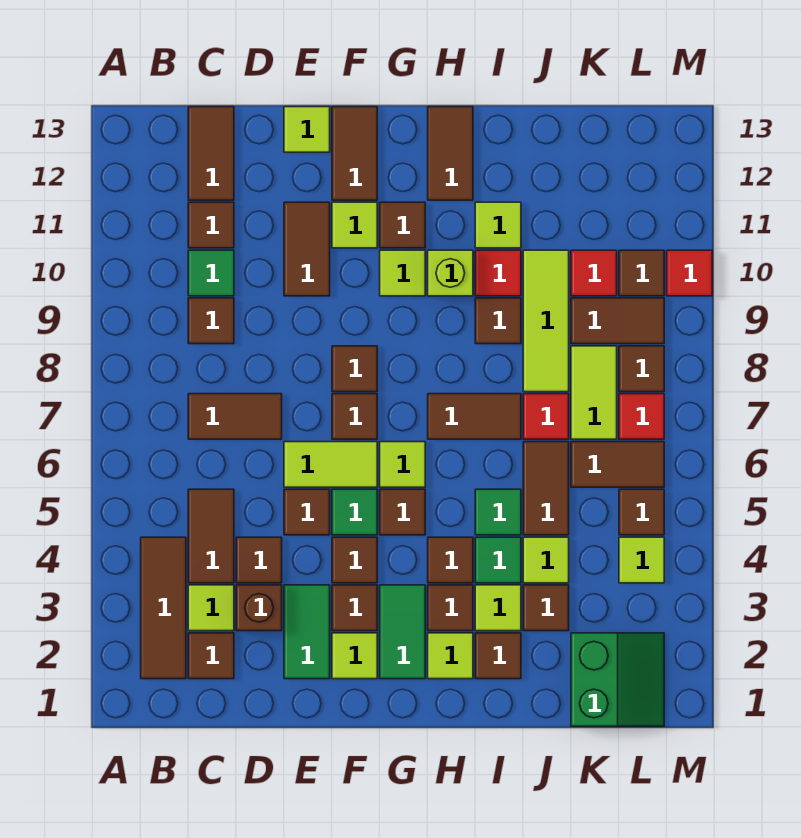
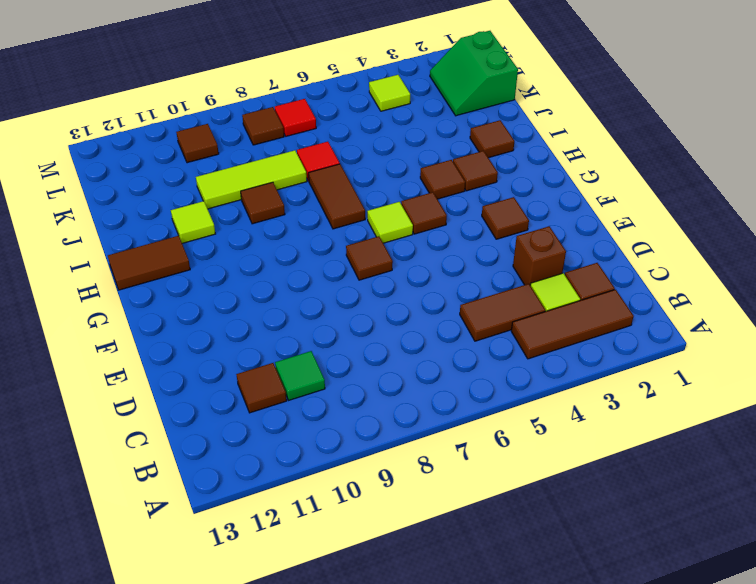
green slope K1:L2 level 1 top 1 -> green slope K1:L2 level 1 top K
none -> brown tile C7:D7 level 1
none -> brown tile C9 level 1
none -> brown tile C12:C13 level 1
none -> brown tile D4 level 1

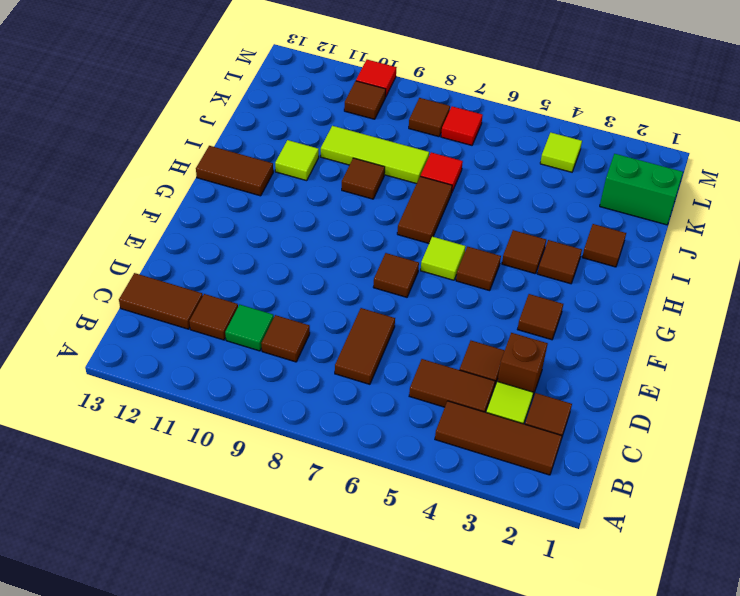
none -> green tile E2:E3 level 1
none -> brown tile E5 level 1
none -> lime tile E6:F6 level 1
none -> brown tile E10:E11 level 1

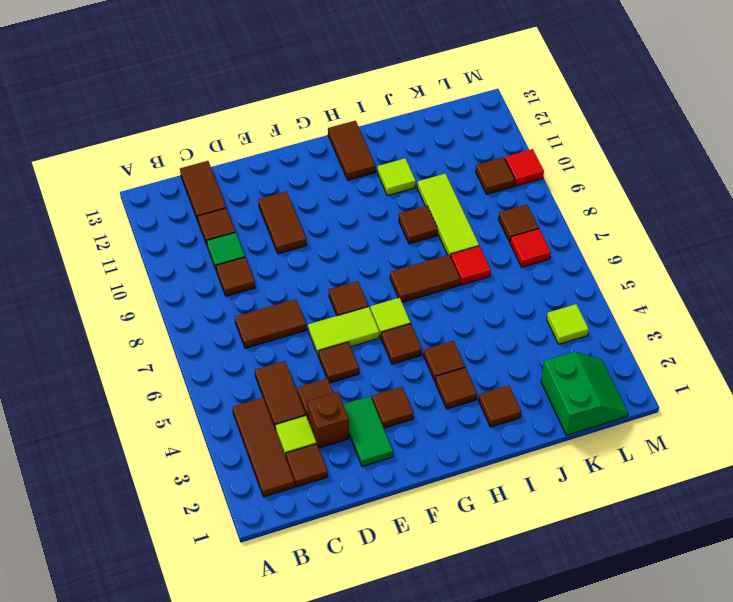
none -> lime tile E13 level 1
none -> lime tile F2 level 1
none -> brown tile F4 level 1
none -> green tile F5 level 1

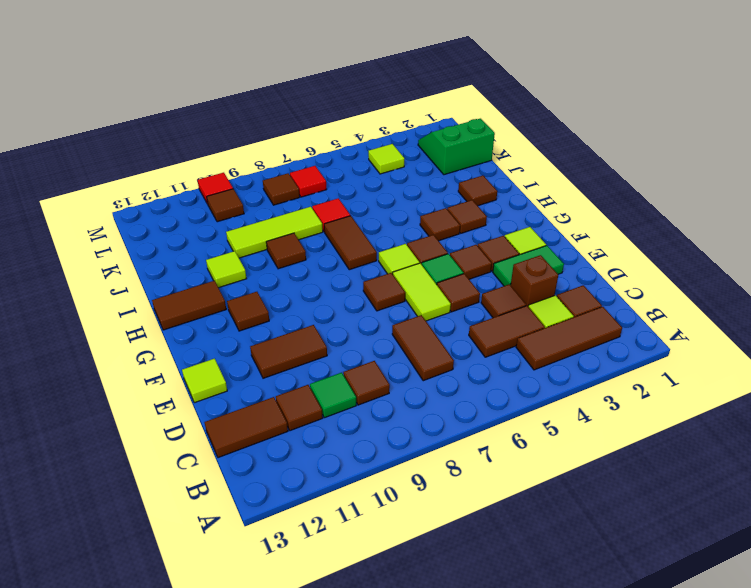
none -> brown tile F8 level 1
none -> lime tile F11 level 1
none -> brown tile F12:F13 level 1
none -> green tile G2:G3 level 1

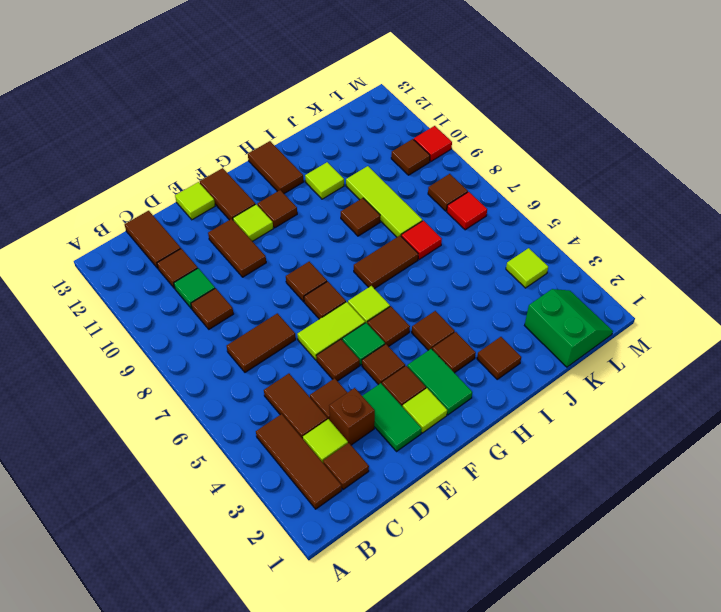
none -> lime tile G10 level 1
none -> lime tile H2 level 1
none -> lime brick H10 level 1
none -> lime tile I3 level 1

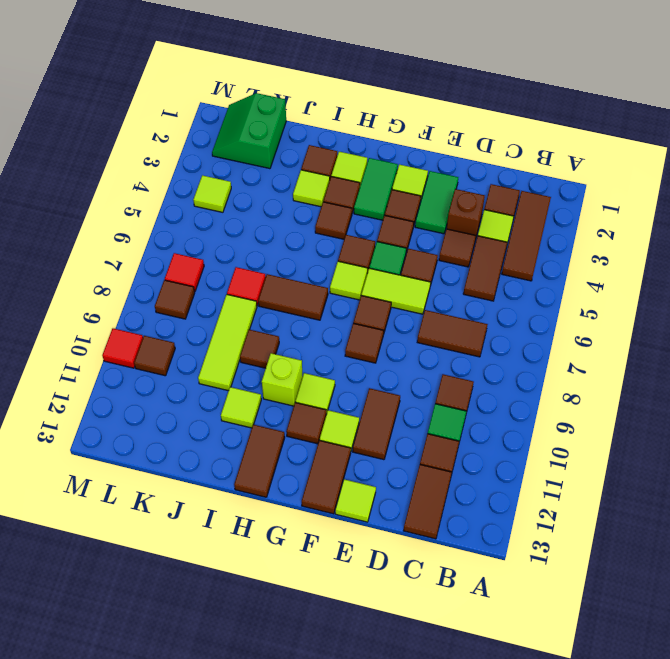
none -> green tile I4 level 1
none -> green tile I5 level 1
none -> red tile I10 level 1
none -> brown tile J3 level 1

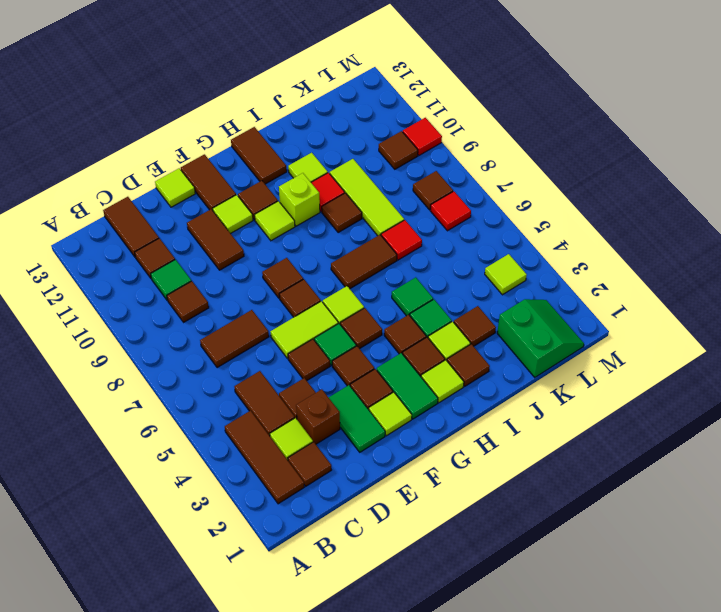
none -> lime tile J4 level 1
none -> brown tile J5:J6 level 1
none -> brown tile K6:L6 level 1
none -> lime tile K7:K8 level 1

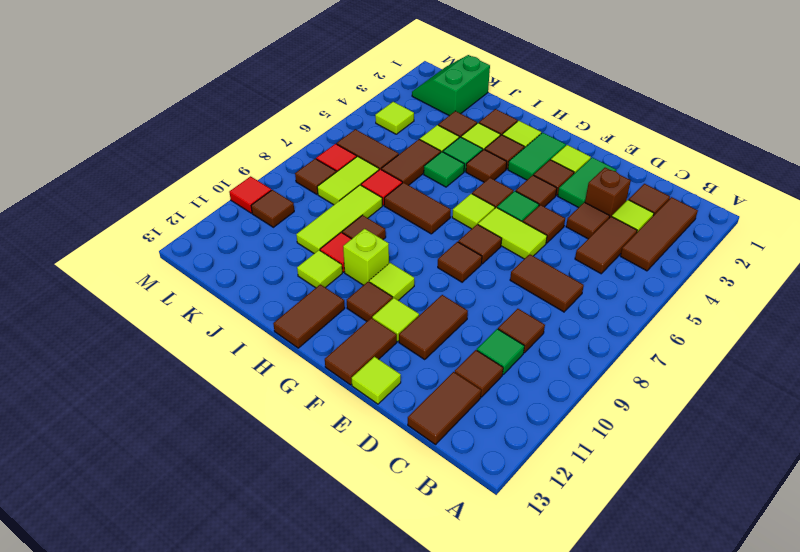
none -> brown tile K9:L9 level 1
none -> red tile K10 level 1
none -> brown tile L5 level 1

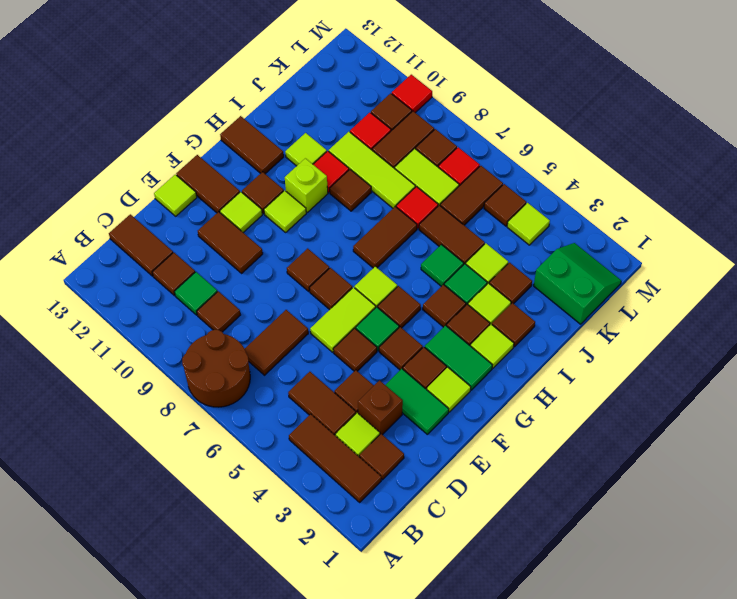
brown round brick A7:B8 level 1 -> none

